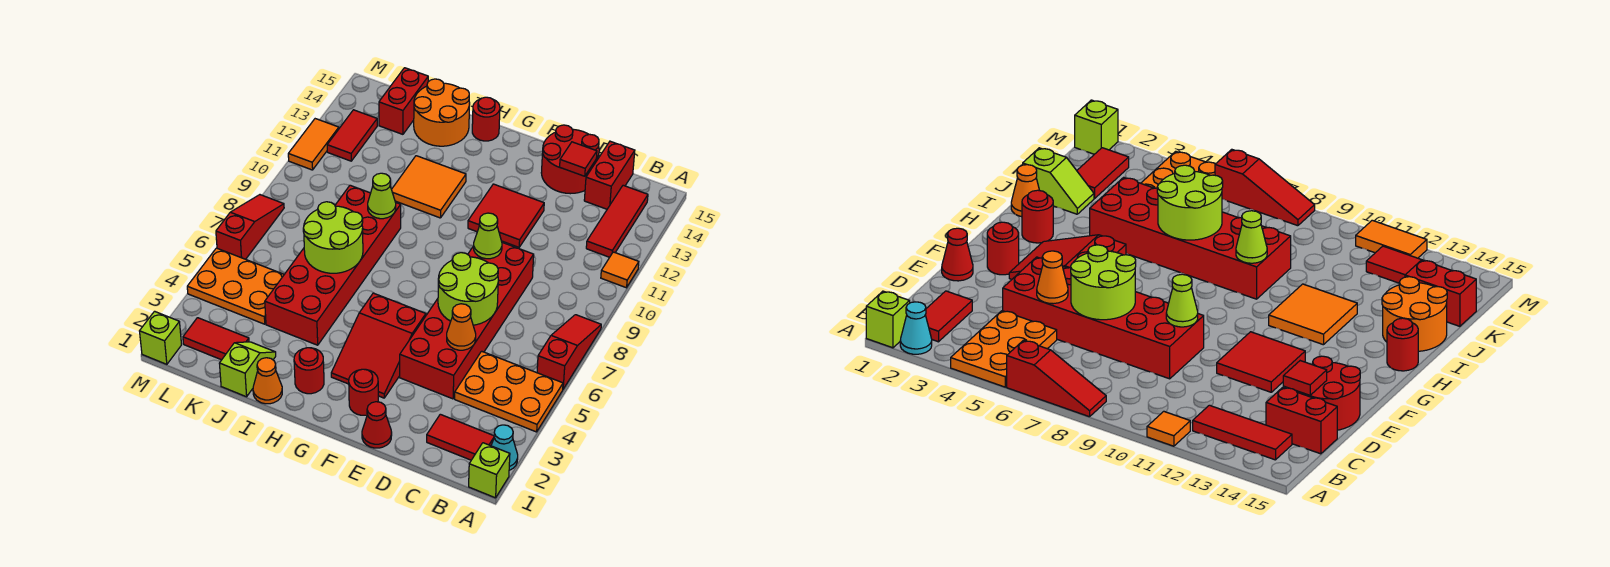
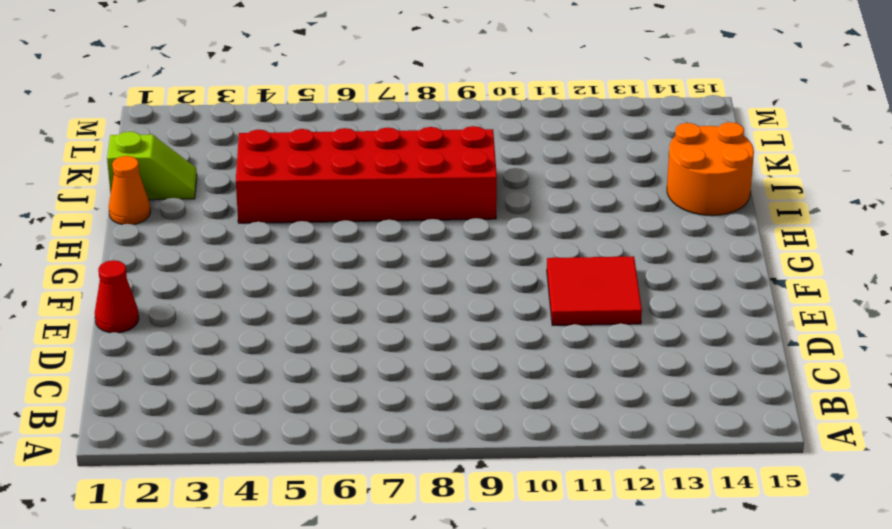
none -> lime brick A1 level 1
none -> cyan cone A2 level 1
none -> orange plate A4:C5 level 1
none -> red slope A6:A8 level 1 top 6

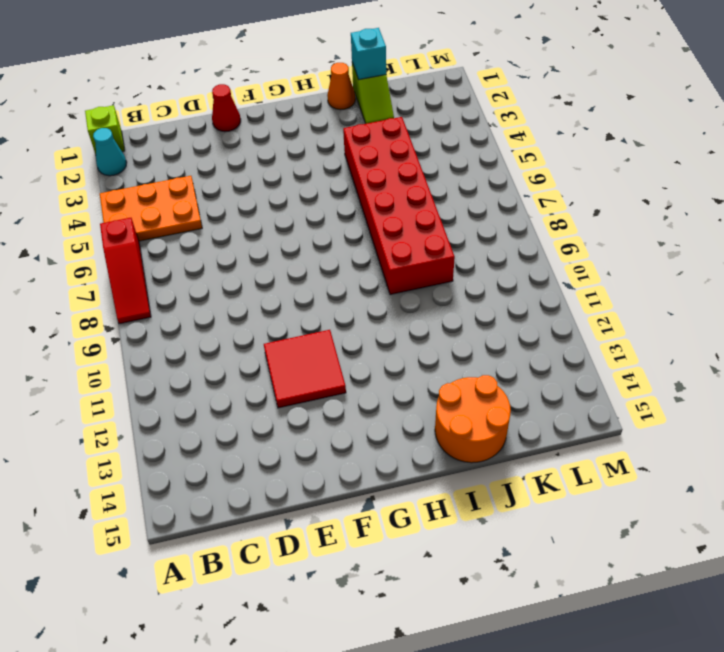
cyan brick J1 level 2 -> none
none -> orange tile A11 level 1
none -> red tile B2:C2 level 1
none -> red tile B12:B14 level 1
none -> red brick C14:C15 level 1

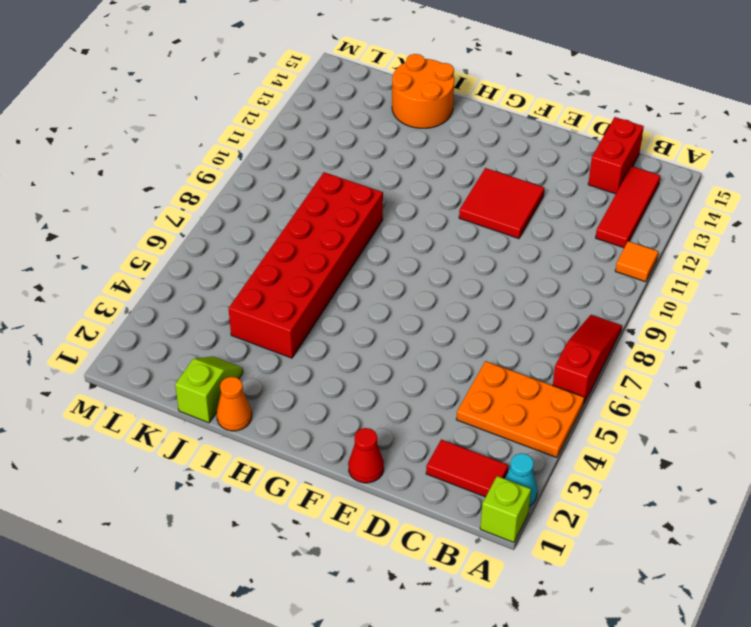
none -> red brick D4:E9 level 1
none -> red round brick D14:E15 level 1
none -> red round brick F2 level 1
none -> red slope F3:G5 level 1 top 5

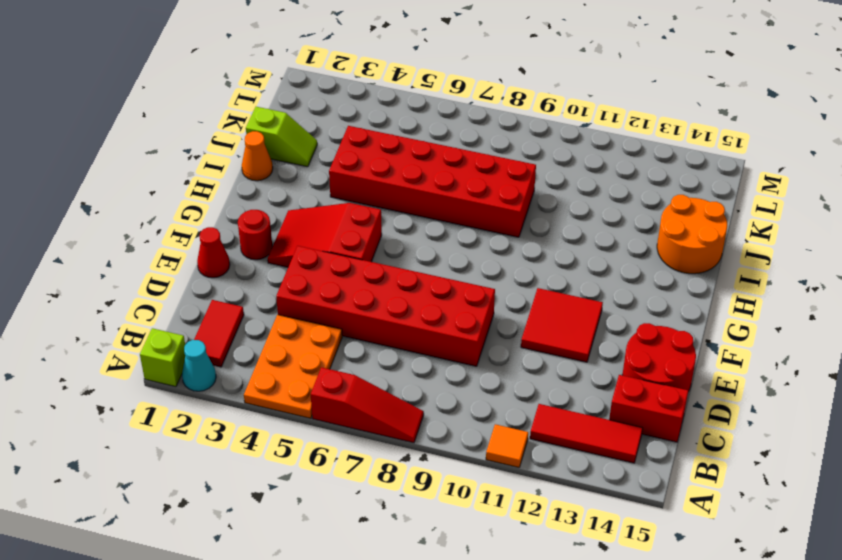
none -> red round brick H2 level 1
none -> orange tile H11:I12 level 1
none -> red round brick H15 level 1
none -> red tile K2:L2 level 1

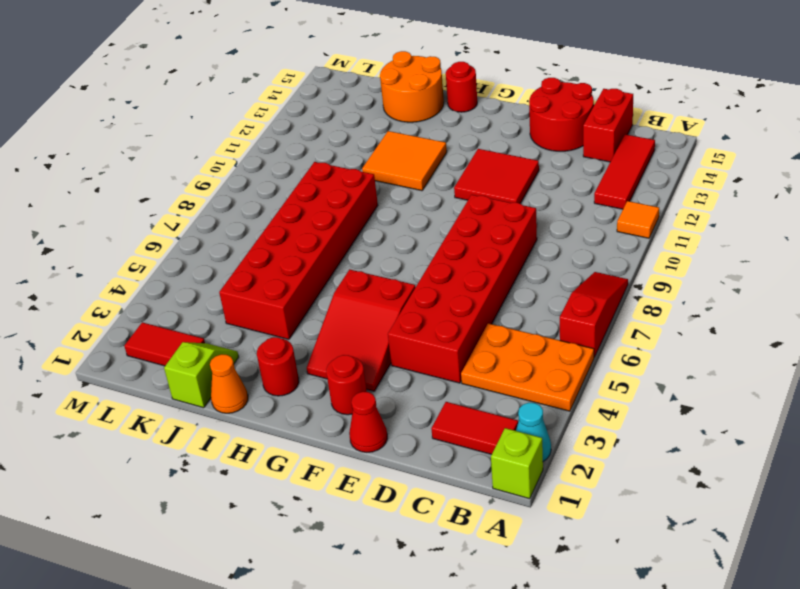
none -> orange plate K4:M5 level 1
none -> red brick K14:K15 level 1
none -> red tile L12:L13 level 1
none -> lime brick M1 level 1

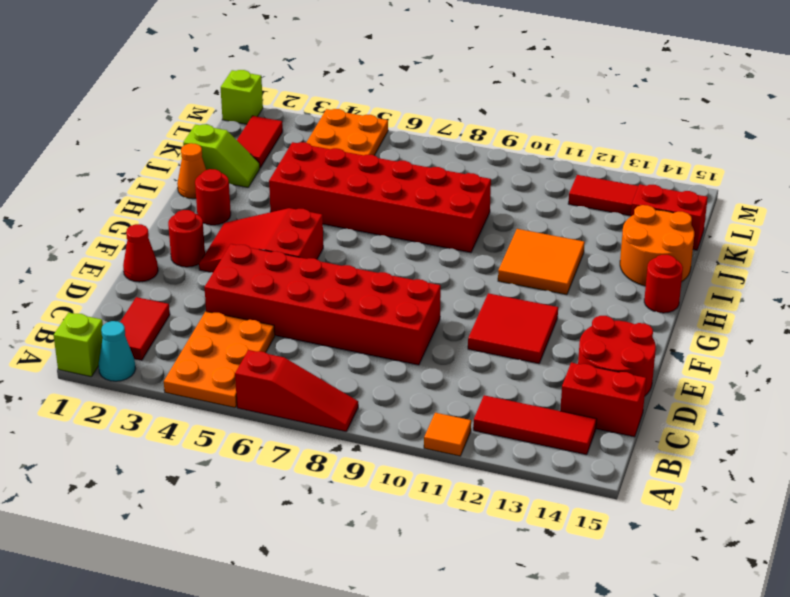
none -> red slope M6:M8 level 1 top 6
none -> orange tile M11:M12 level 1
none -> orange cone D5 level 2
none -> lime round brick D6:E7 level 2

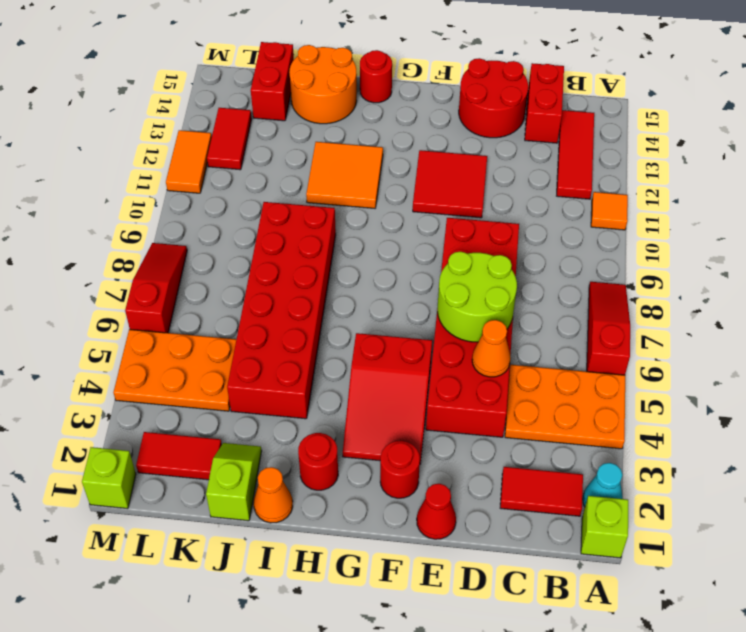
none -> red tile D14 level 2
none -> lime cone E9 level 2
none -> lime round brick I6:J7 level 2
none -> lime cone I9 level 2

